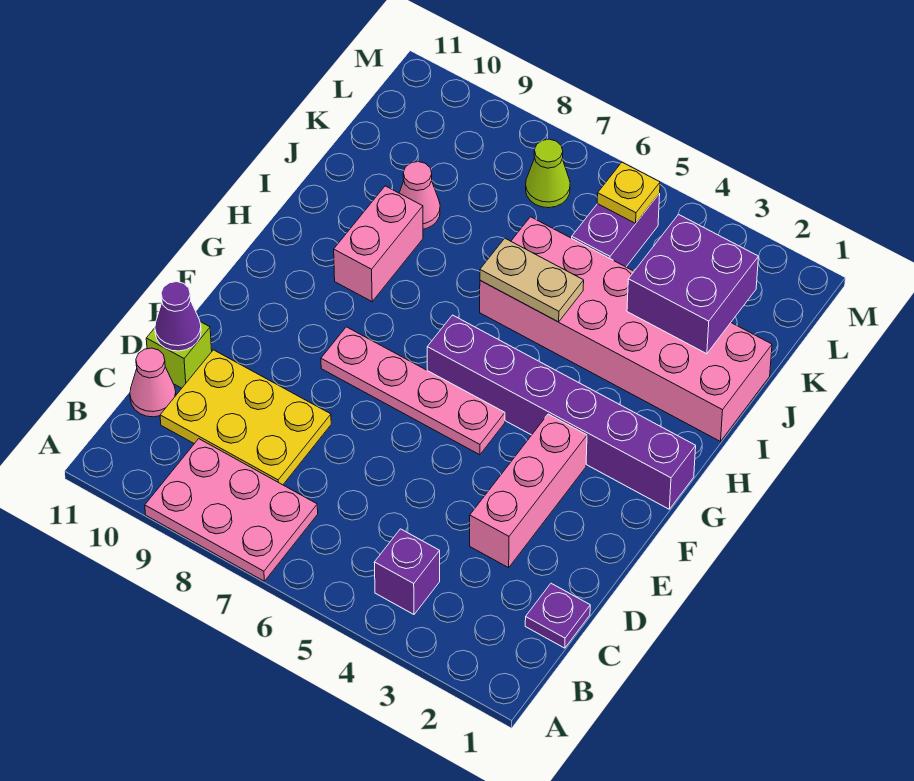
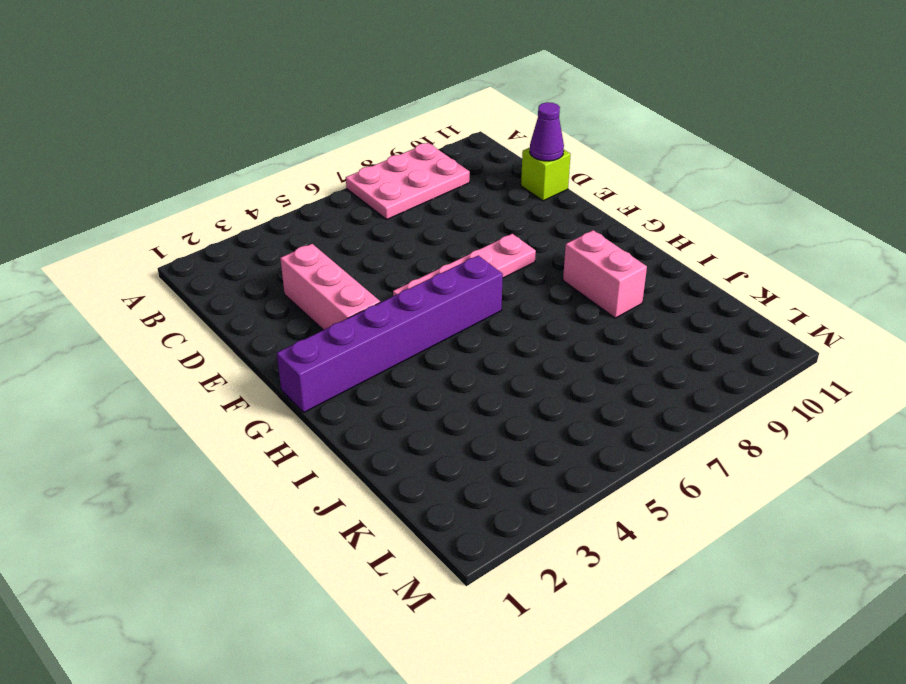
none -> purple brick B4 level 1
none -> purple plate C1 level 1
none -> yellow plate C8:D10 level 1

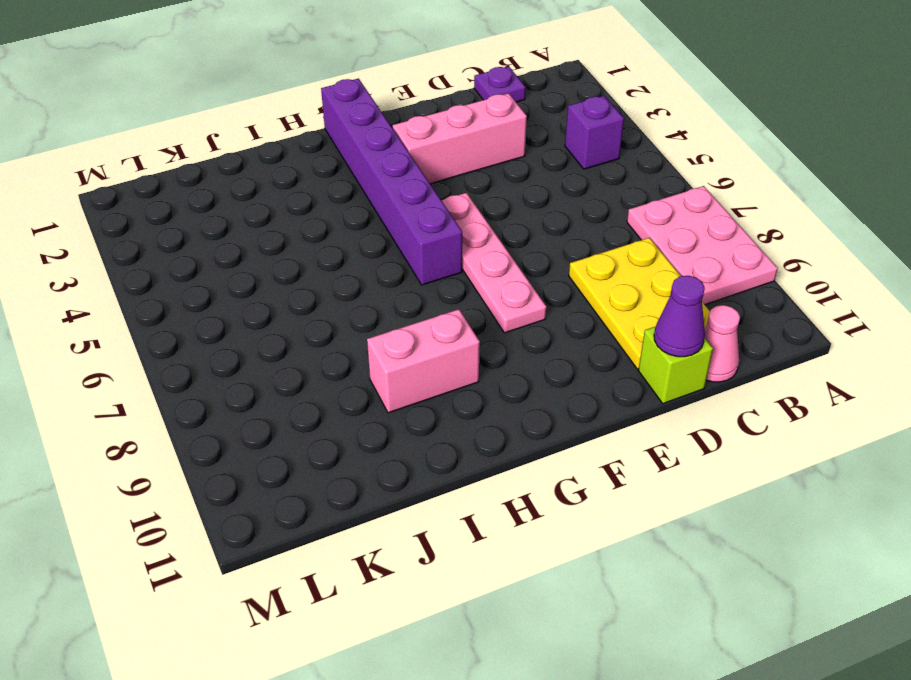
none -> pink brick I1:J6 level 1
none -> pink cone J9 level 1
none -> purple brick K5:L5 level 1

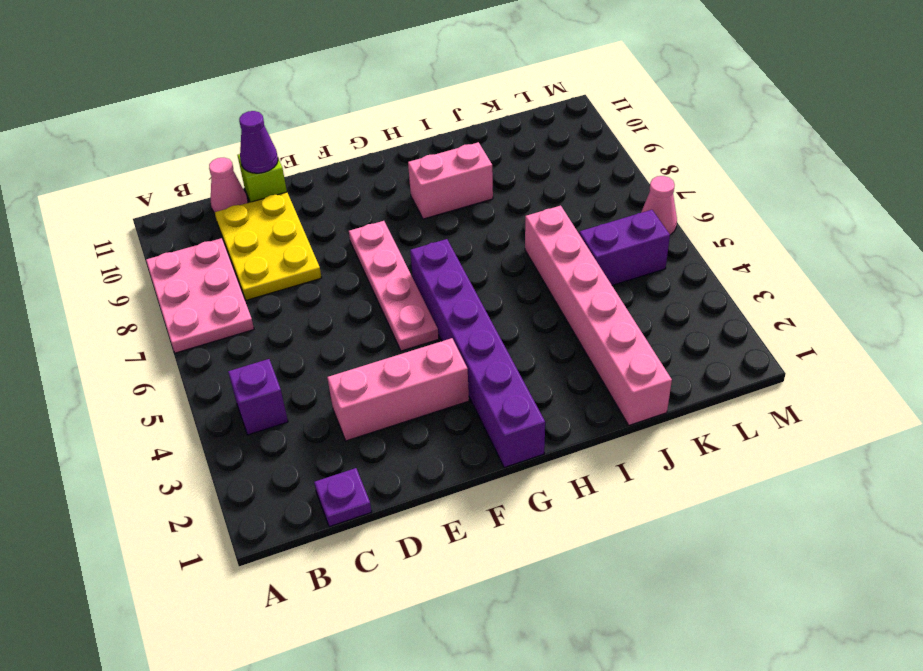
pink brick J1:J6 level 1 -> pink brick I1:J6 level 1
pink cone M6 level 1 -> pink cone J9 level 1
none -> lime cone L7 level 1
none -> tan plate I5:I6 level 2
none -> purple brick J2:K3 level 2

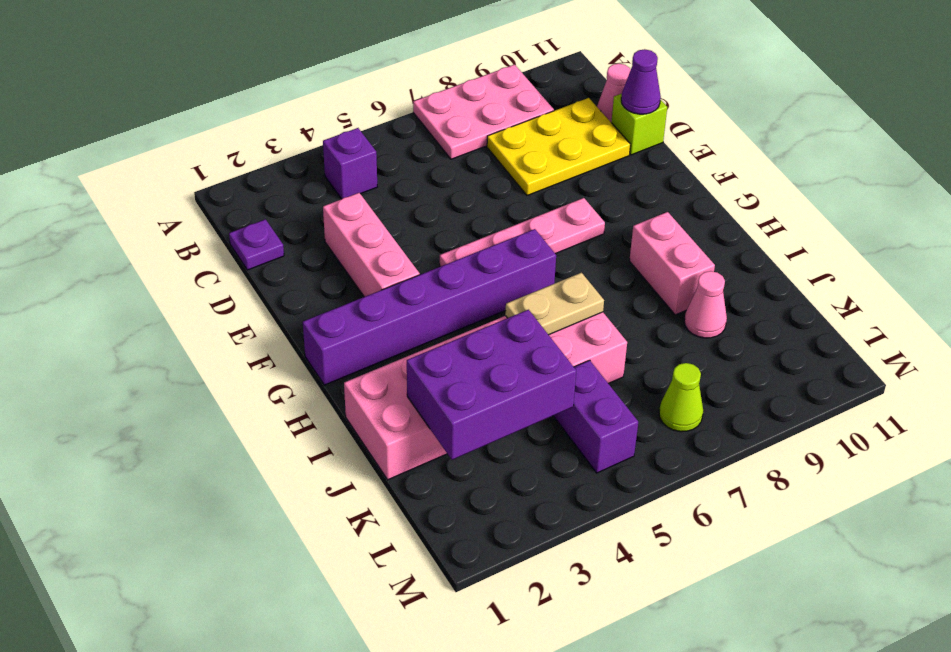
purple brick J2:K4 level 2 -> purple brick J2:K3 level 2
none -> yellow plate L5 level 2

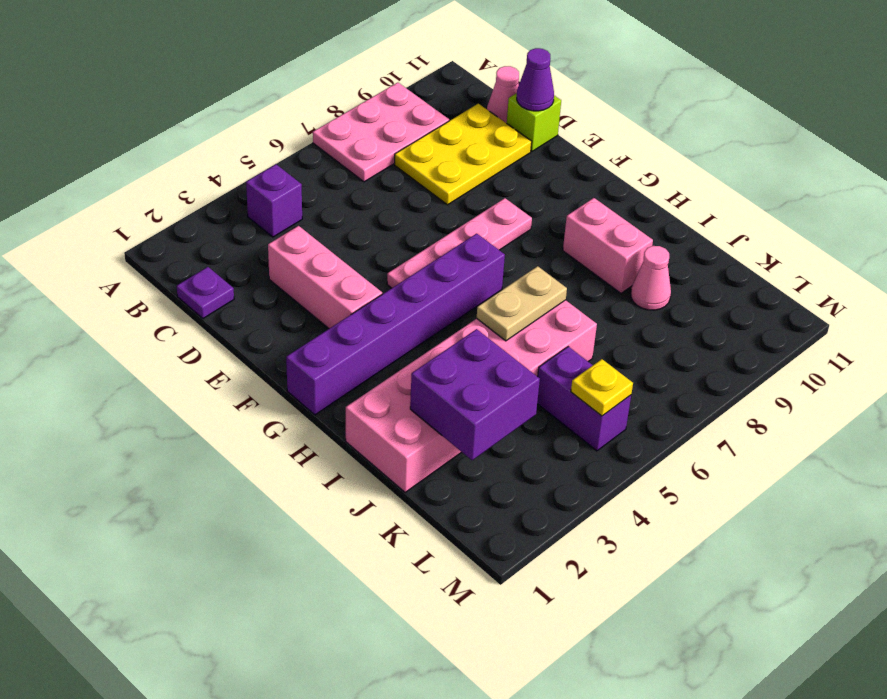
none -> lime cone L7 level 1

